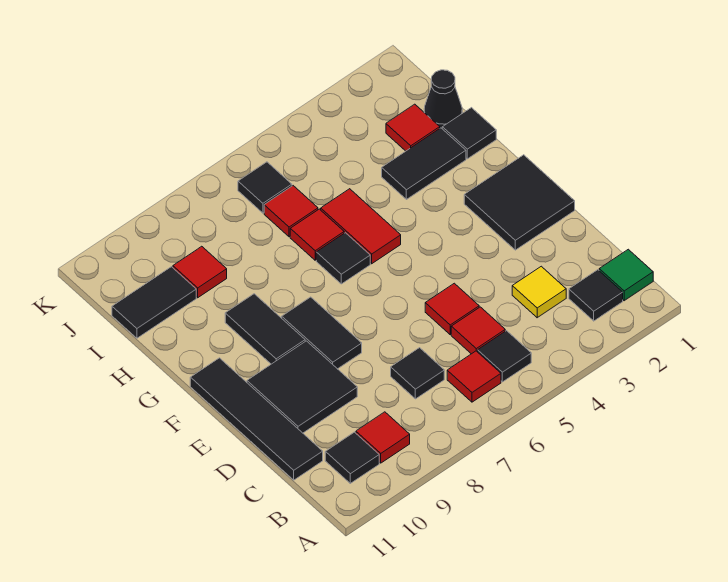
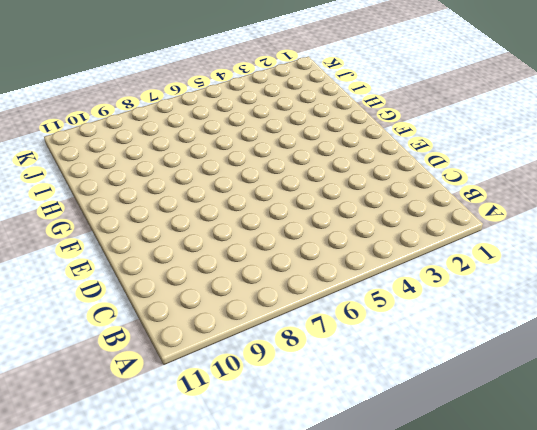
none -> green tile B1 level 1
none -> black tile B2 level 1
none -> black tile B5 level 1

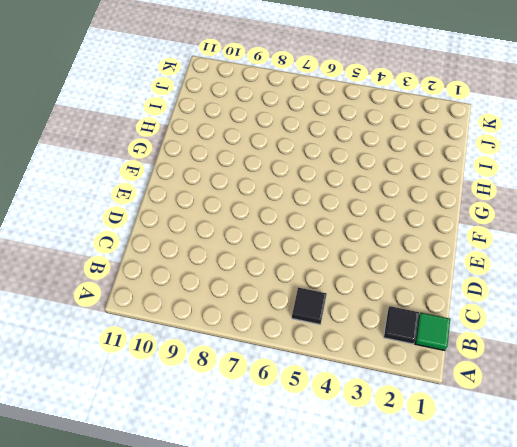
none -> red tile B6 level 1
none -> red tile B9 level 1
none -> black tile B10 level 1

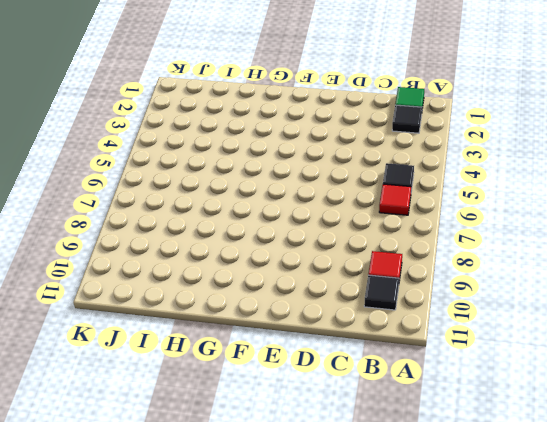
none -> yellow tile C3 level 1
none -> red tile C5 level 1
none -> black tile C7 level 1

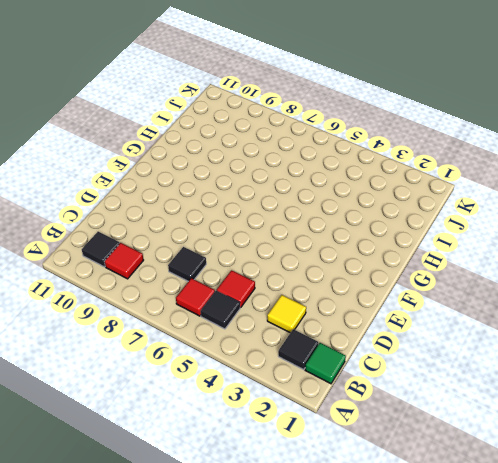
none -> black tile C11:F11 level 1
none -> red tile D5 level 1
none -> black tile D9:E10 level 1

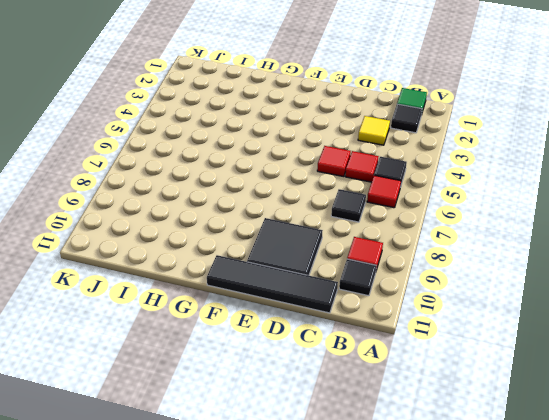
none -> black tile E1:F2 level 1
none -> black tile E8:F8 level 1
none -> black tile F9:G9 level 1

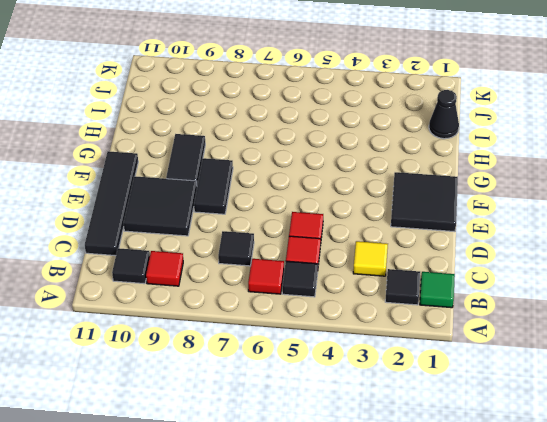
none -> red tile G5:H5 level 1
none -> black tile G6 level 1
none -> black tile H1 level 1

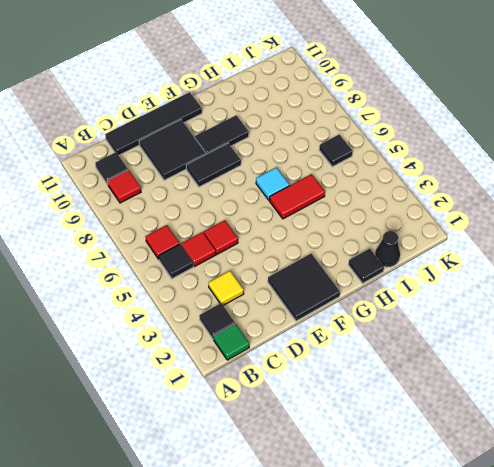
cyan tile G6 level 1 -> black tile G6 level 1
none -> black tile C7 level 1
none -> black tile H2:H3 level 1
none -> red tile H6 level 1

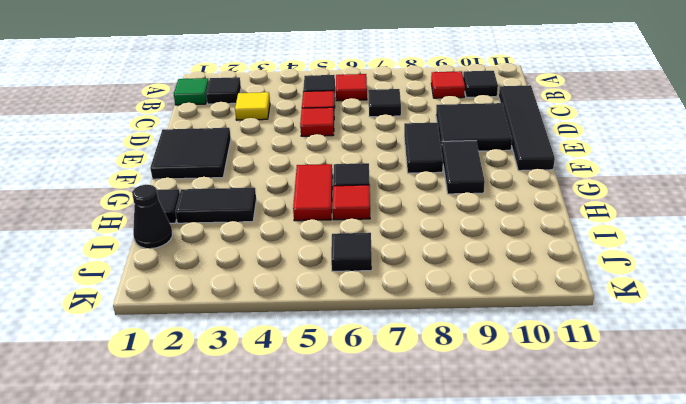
none -> red tile I2 level 1
none -> red tile I6 level 1
none -> red tile I9 level 1

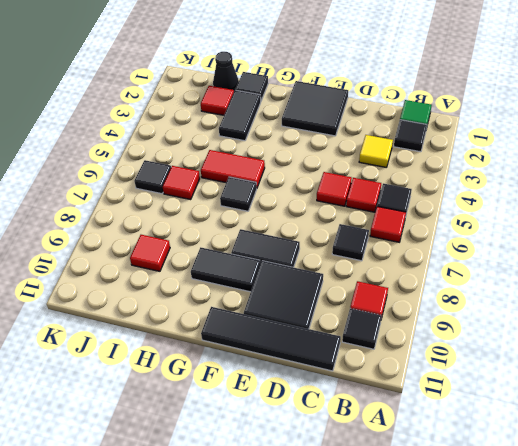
none -> red tile H6 level 1
none -> black tile I10:I11 level 1

